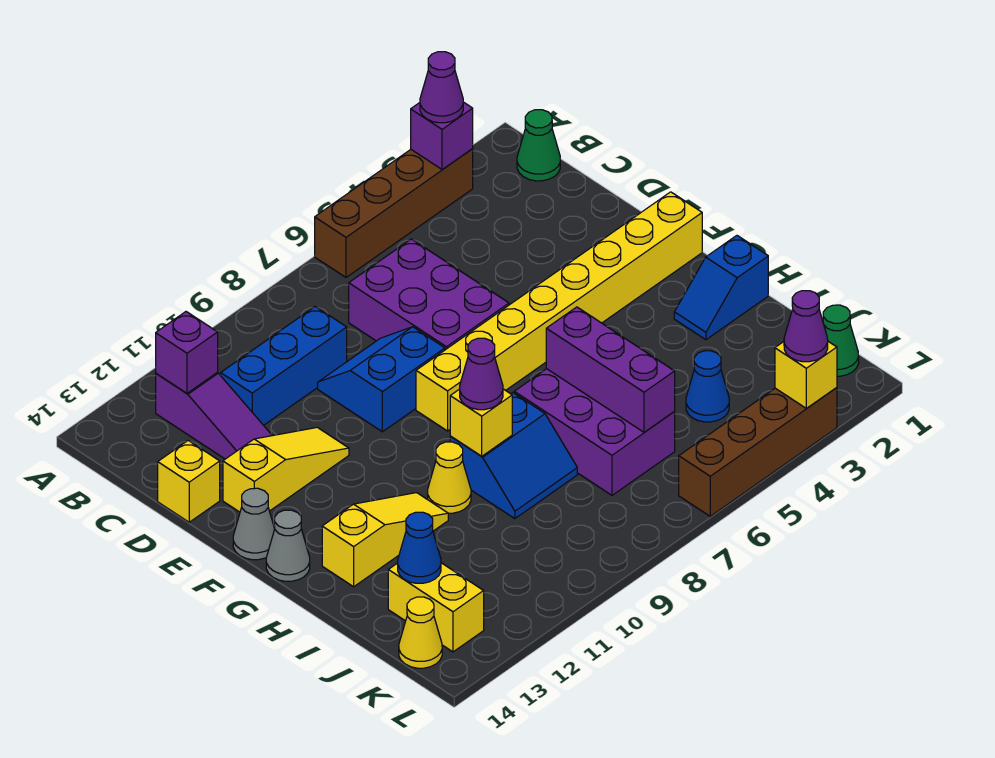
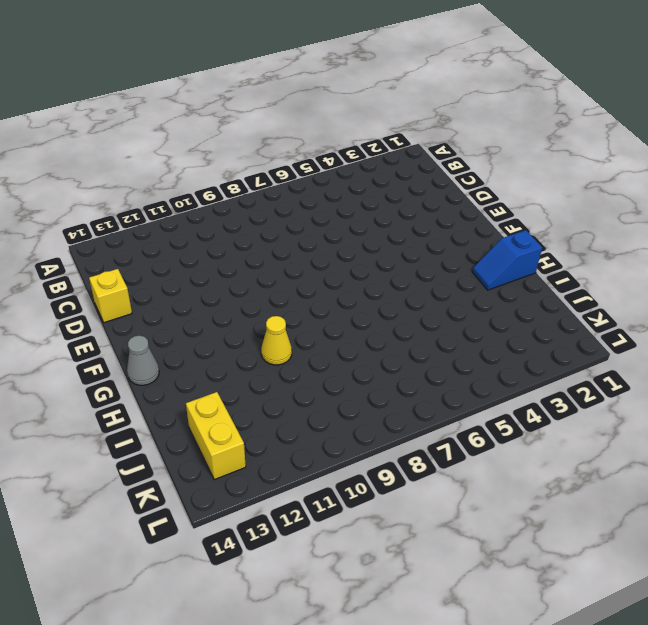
none -> brown brick A3:A6 level 1
none -> green cone B1 level 1
none -> purple slope B12:D12 level 1 top B
none -> purple brick C6:E7 level 1

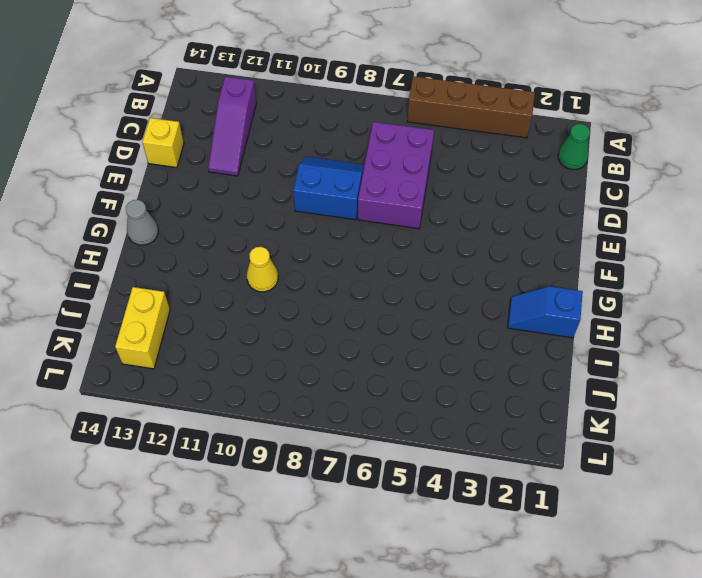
none -> blue brick C9:C11 level 1
none -> yellow slope E11:E13 level 1 top 13
none -> yellow brick F1:F8 level 1
none -> grey cone F14 level 1

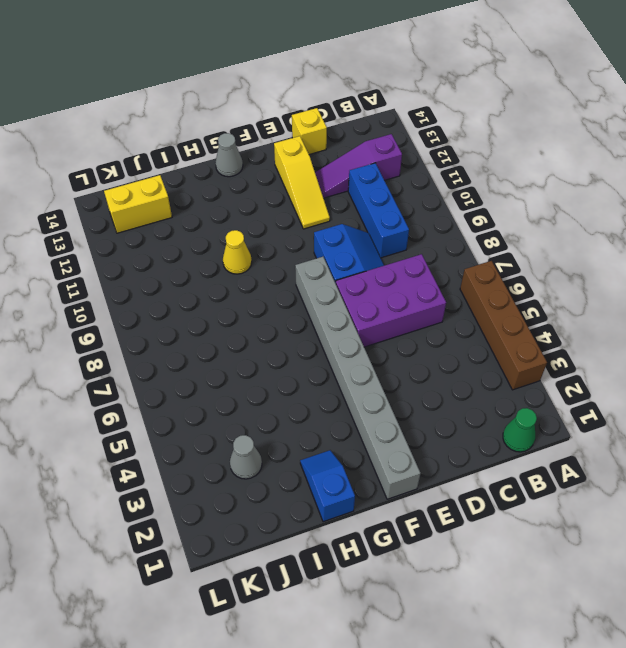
grey brick F1:F8 level 1 -> yellow brick F1:F8 level 1
grey cone J3 level 1 -> grey cone F14 level 1
none -> purple brick H6:J7 level 1
none -> blue slope H8:I9 level 1 top H
none -> yellow slope H11:H13 level 1 top 13
none -> blue cone J4 level 1

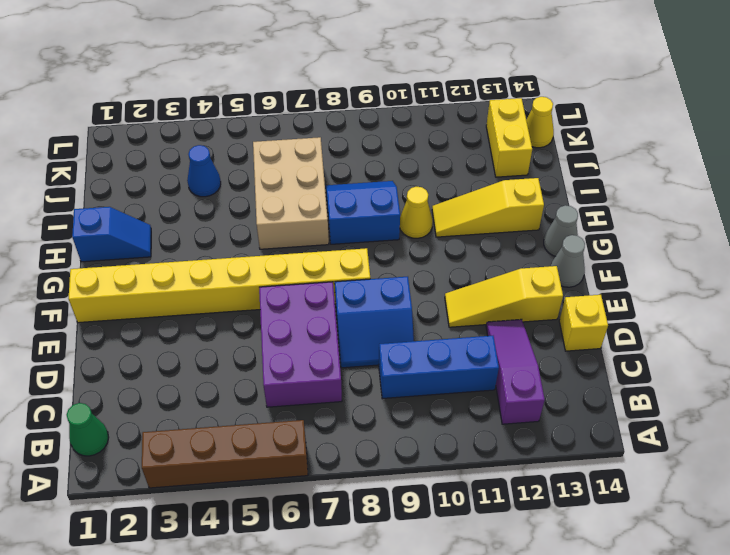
tan brick H6:J7 level 1 -> purple brick H6:J7 level 1
none -> green cone K1 level 1
none -> brown brick L3:L6 level 1
none -> purple brick A3 level 2
none -> purple brick B12 level 2

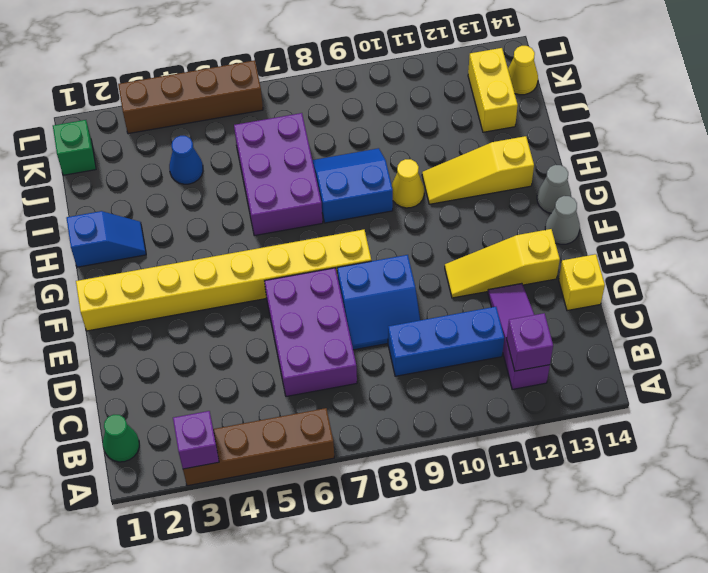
green brick K1 level 1 -> green cone K1 level 1
none -> purple brick H6:J6 level 2
none -> yellow brick H9 level 2
none -> blue cone J13 level 2
none -> yellow brick L3 level 2

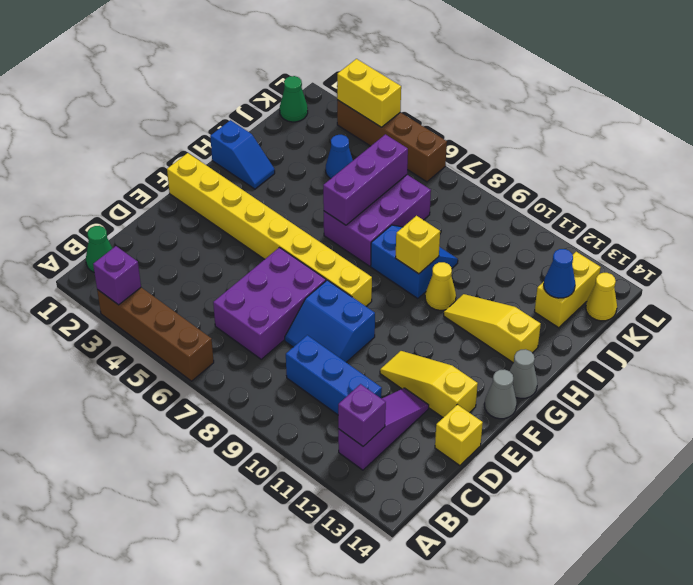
yellow brick L3:L4 level 2 -> yellow brick L3 level 2
none -> purple cone A3 level 3
none -> purple cone H9 level 3
none -> purple cone L3 level 3

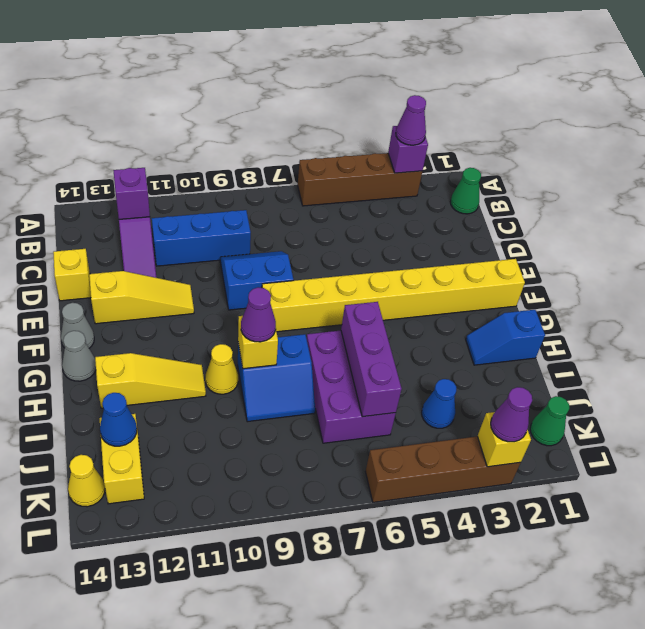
none -> purple brick C6:E7 level 1

